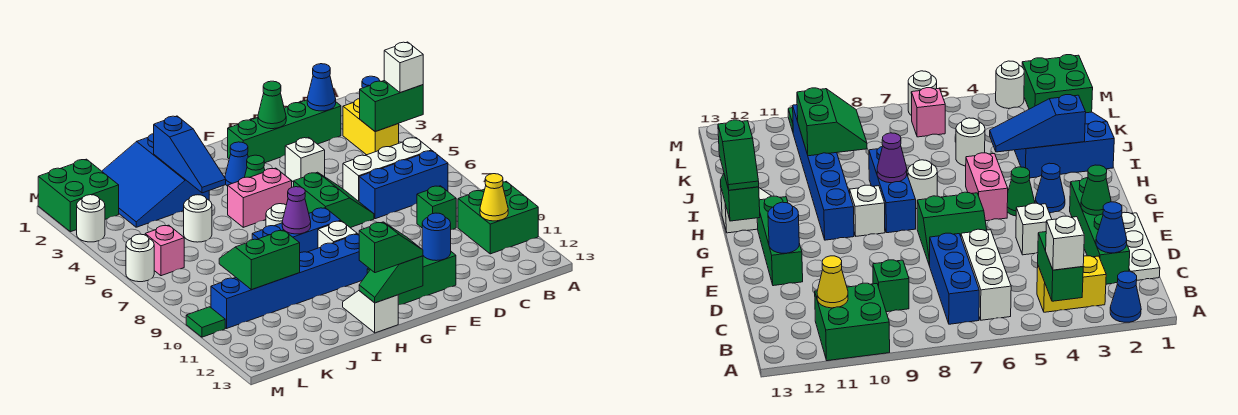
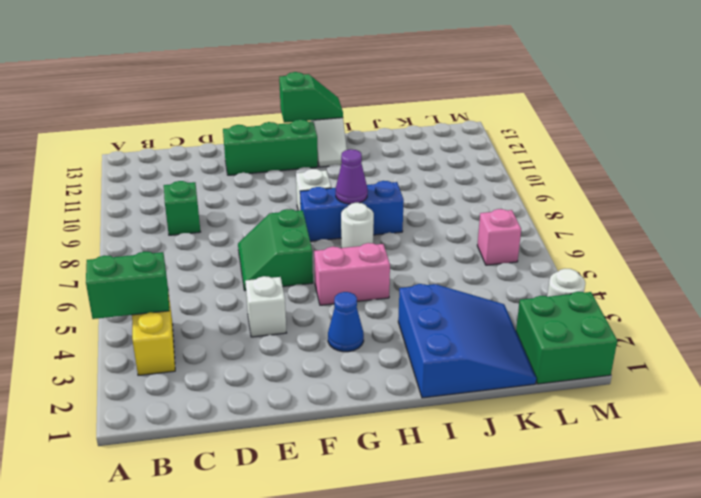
none -> blue cone A2 level 1
none -> green brick A10:B11 level 1
none -> white brick B6:D6 level 1
none -> blue brick B7:D7 level 1

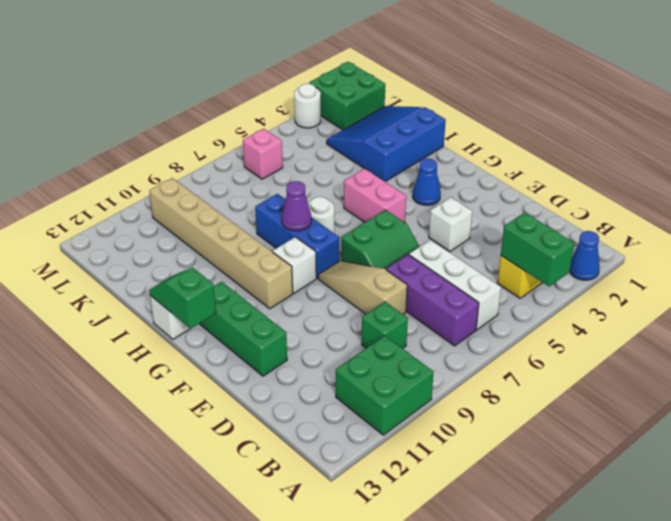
purple brick B7:D7 level 1 -> blue brick B7:D7 level 1
tan slope D8:F8 level 1 top D -> none
tan brick G10:L10 level 1 -> blue brick G10:L10 level 1
none -> white plate C1:E1 level 1
none -> green brick C2:F2 level 1
none -> green cone G4 level 1
none -> white round brick J5 level 1

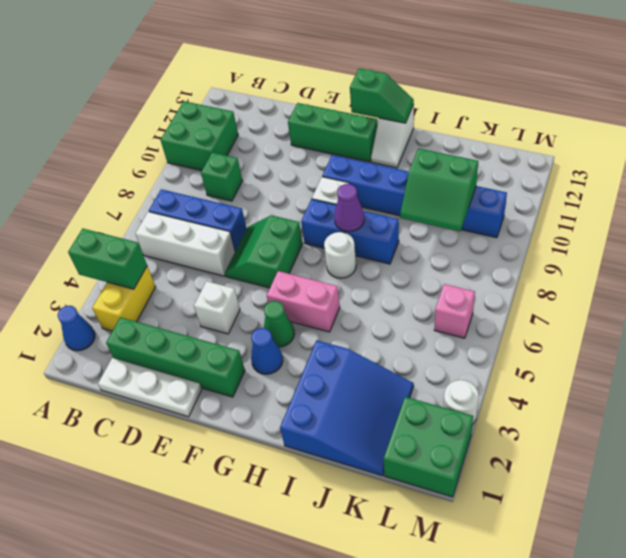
none -> white round brick J5 level 1
none -> white round brick M6 level 1
none -> green tile M10 level 1
none -> yellow cone B11 level 2

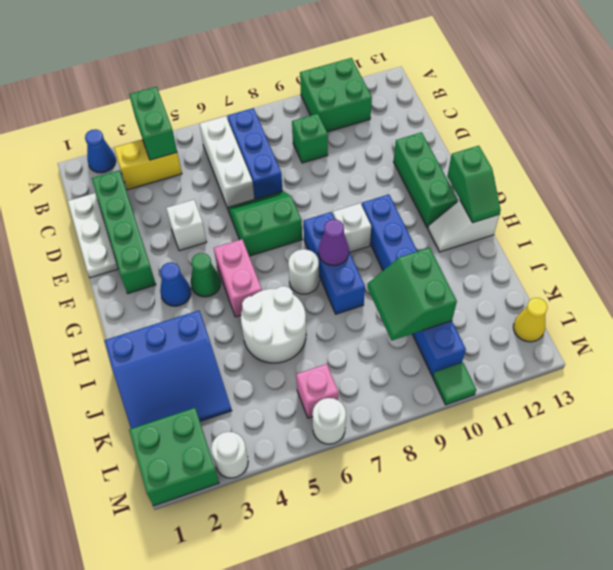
white round brick I5:J6 level 1 -> white round brick J5 level 1
yellow cone L13 level 1 -> yellow cone B11 level 2
none -> blue cone C2 level 2
none -> green cone E2 level 2
none -> blue round brick E12 level 2
none -> blue slope I2:I4 level 2 top 2

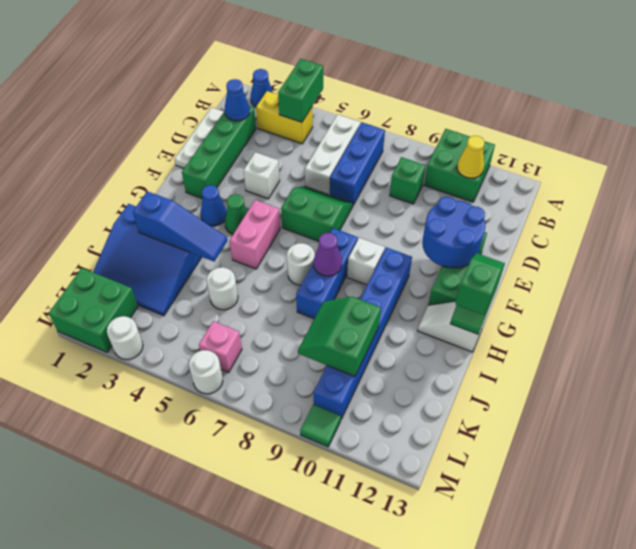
blue round brick E11:F12 level 2 -> blue round brick E12 level 2
none -> green cone E2 level 2
none -> white brick A4 level 3

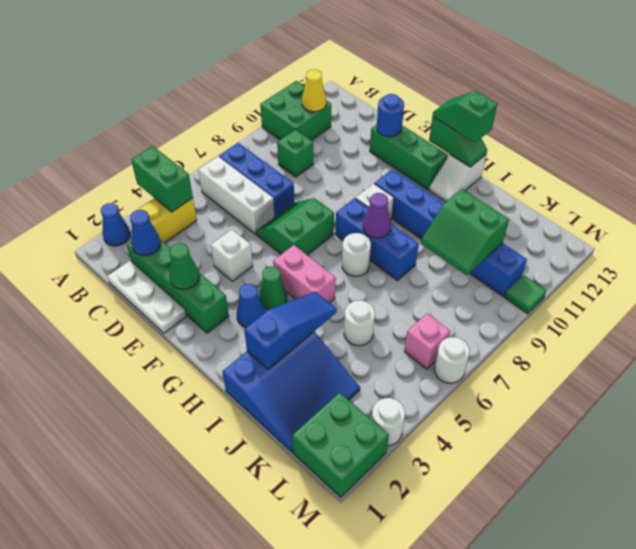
none -> white brick A4 level 3

